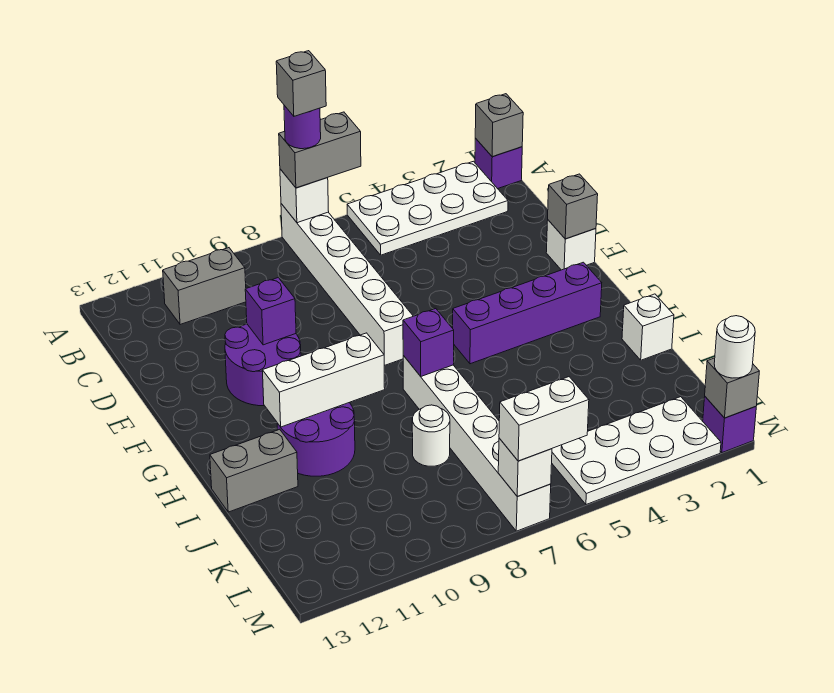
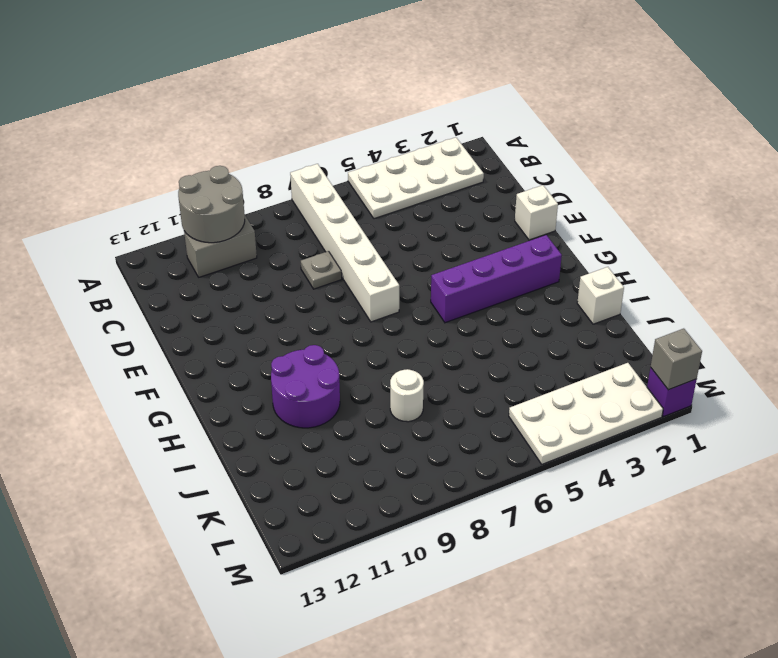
grey round brick A10:B11 level 2 -> none
grey plate D8 level 1 -> none
none -> purple brick A1 level 1
none -> purple round brick E10:F11 level 1
none -> white brick H7:M7 level 1

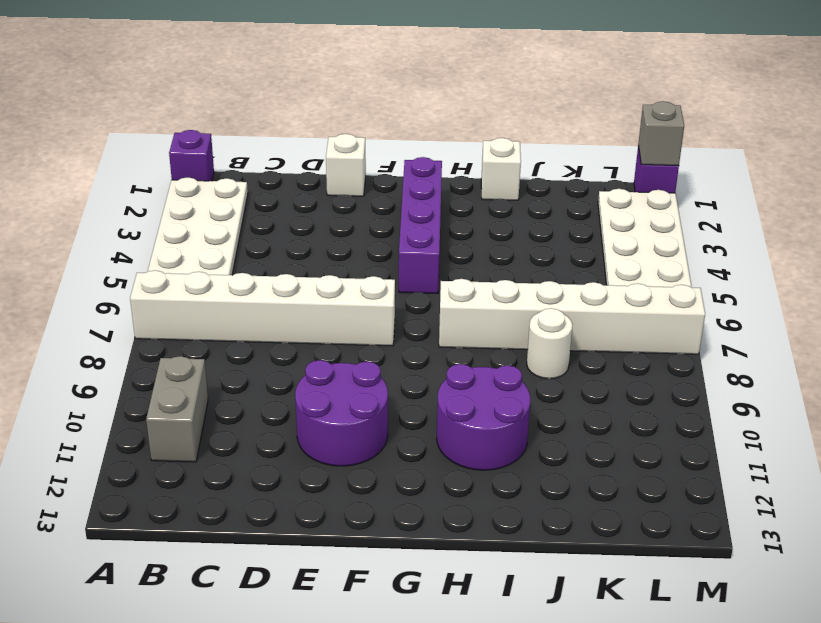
none -> grey brick I12:I13 level 1
none -> grey brick A1 level 2
none -> white brick A7 level 2

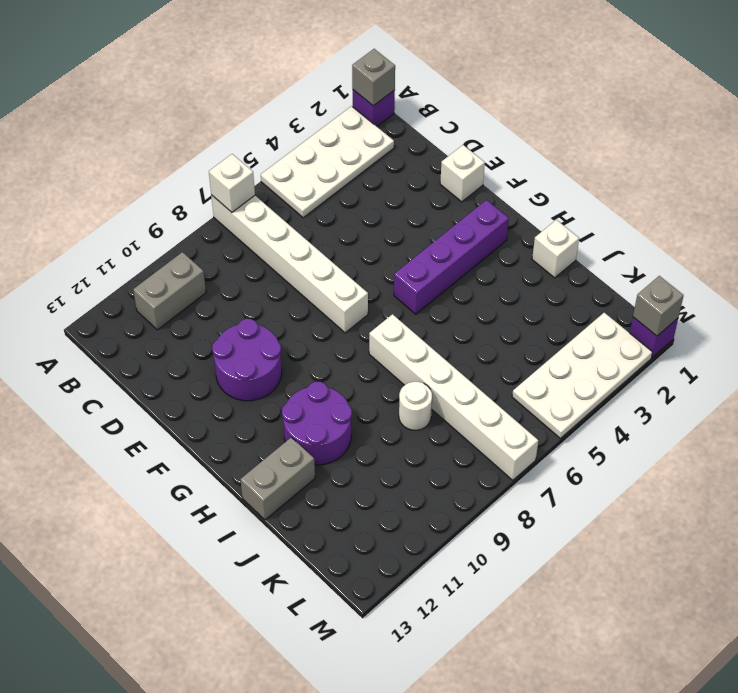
none -> grey brick E1 level 2
none -> purple brick E10 level 2
none -> purple brick H7 level 2

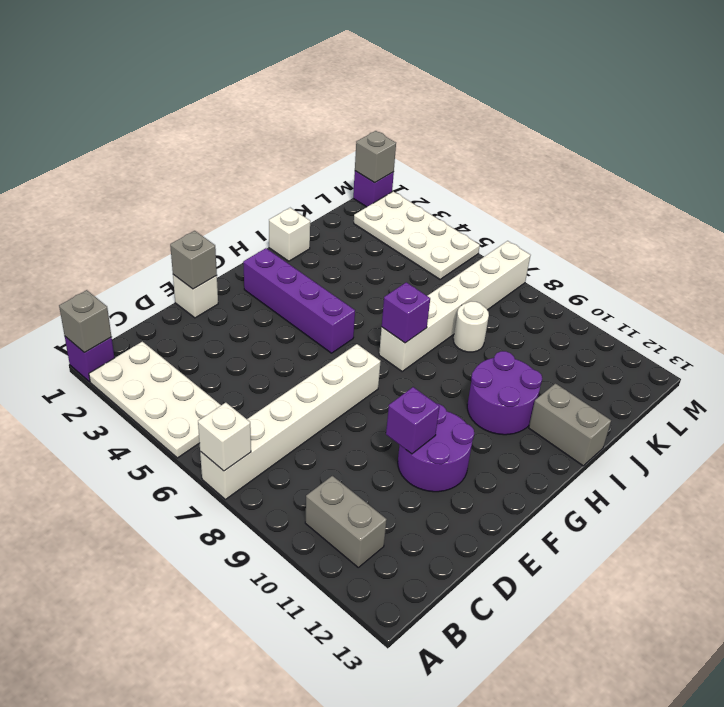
none -> white brick H9:H11 level 2
none -> white brick M7 level 2
none -> grey brick A6:A7 level 3

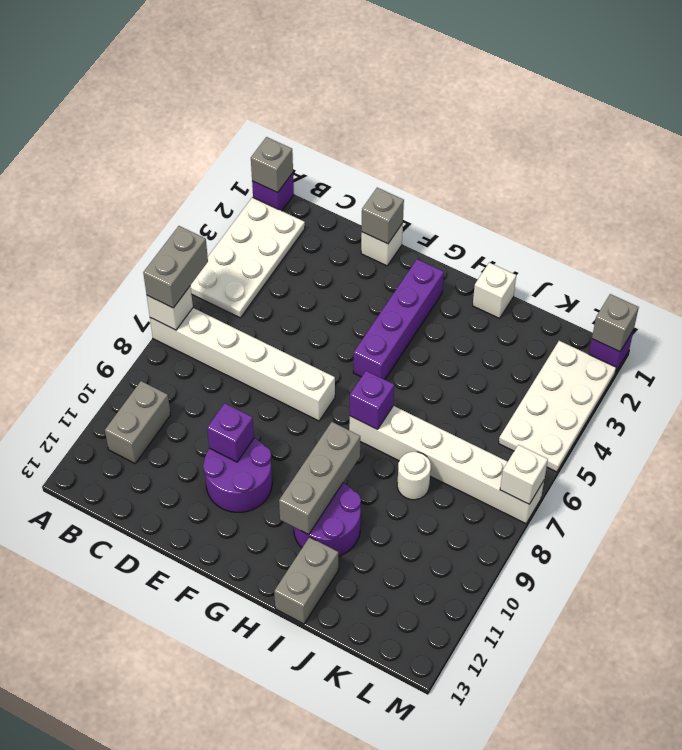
grey brick H9:H11 level 2 -> white brick H9:H11 level 2
none -> white round brick M1 level 3
none -> white brick M6:M7 level 3
none -> purple round brick A7 level 4

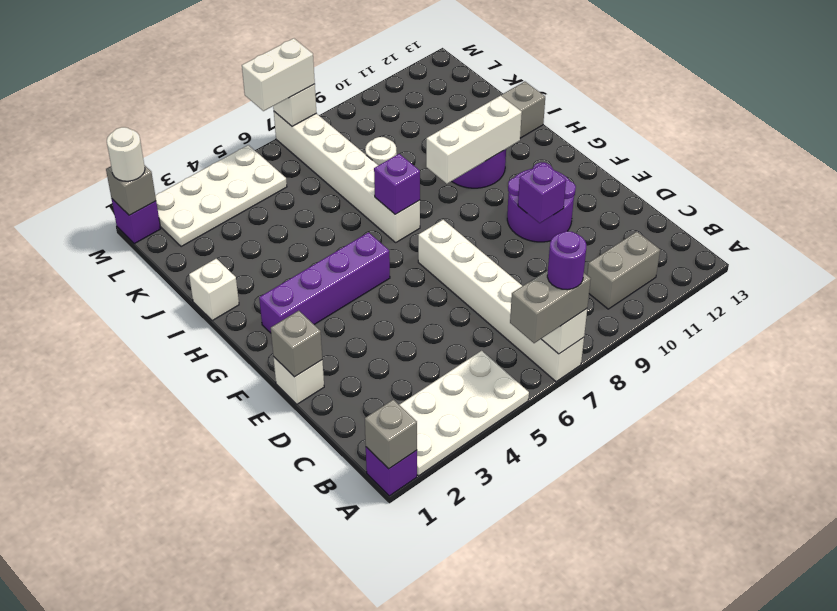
none -> grey brick A7 level 5

